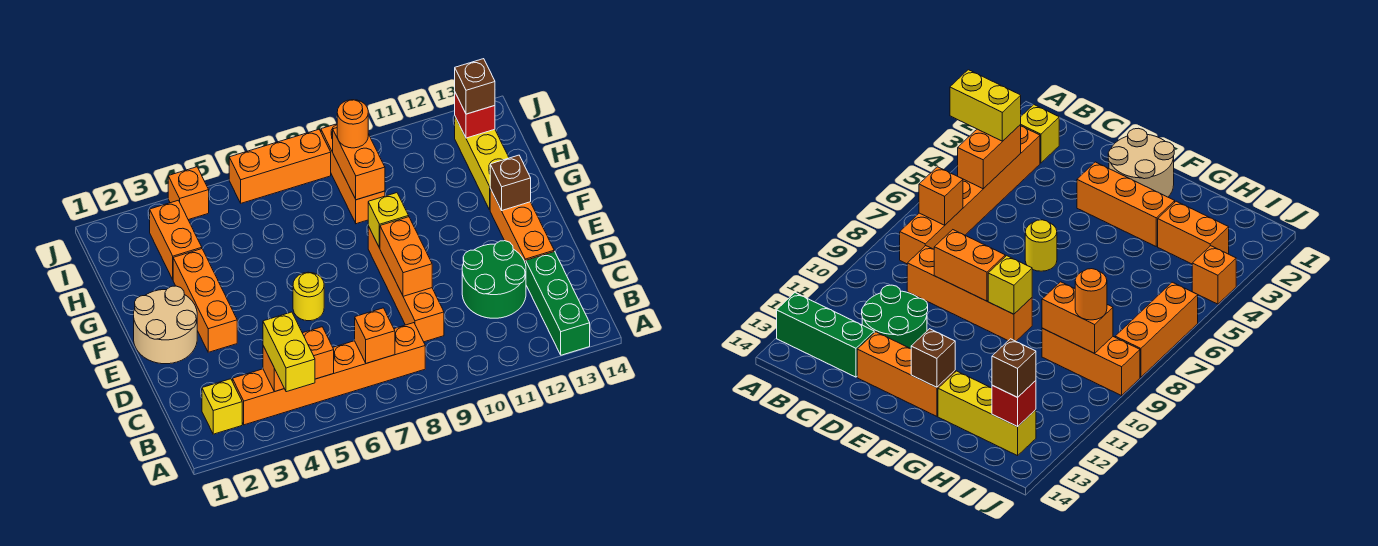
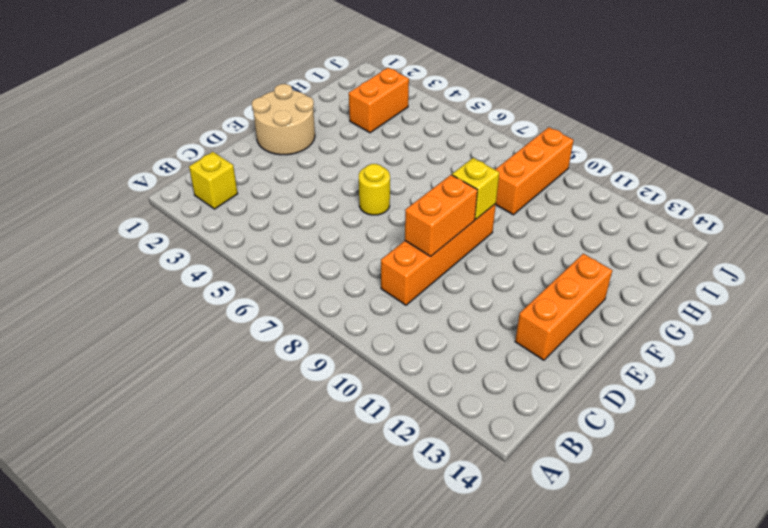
none -> green brick A13:C13 level 1
none -> orange brick B3:B8 level 1
none -> green round brick C11:D12 level 1

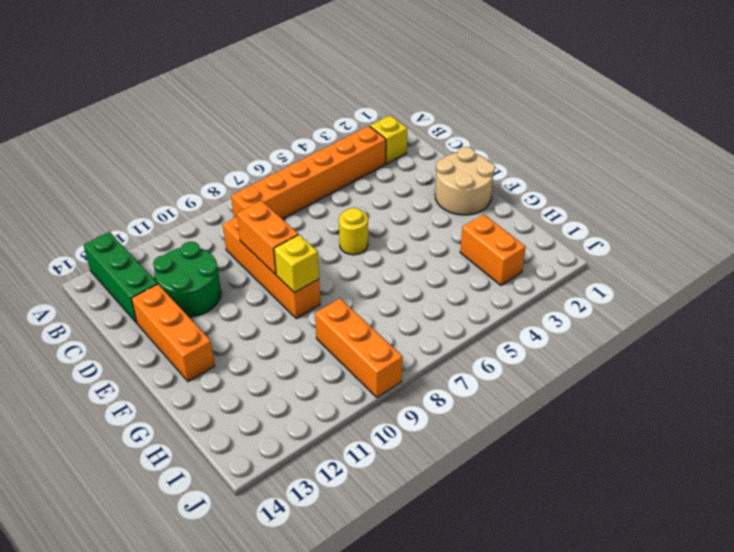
none -> orange brick E3:G3 level 1
none -> yellow brick G13:I13 level 1
none -> orange brick J4 level 1

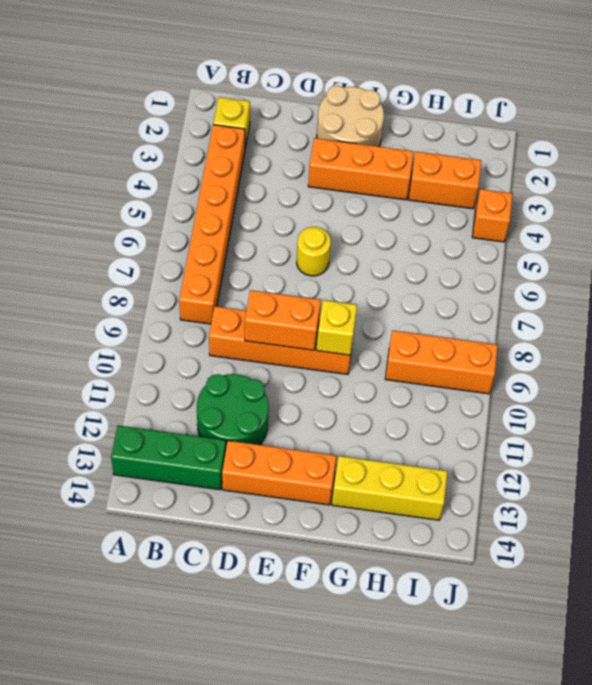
none -> orange brick J6:J8 level 1
none -> orange brick B4:B5 level 2
none -> orange brick B7 level 2

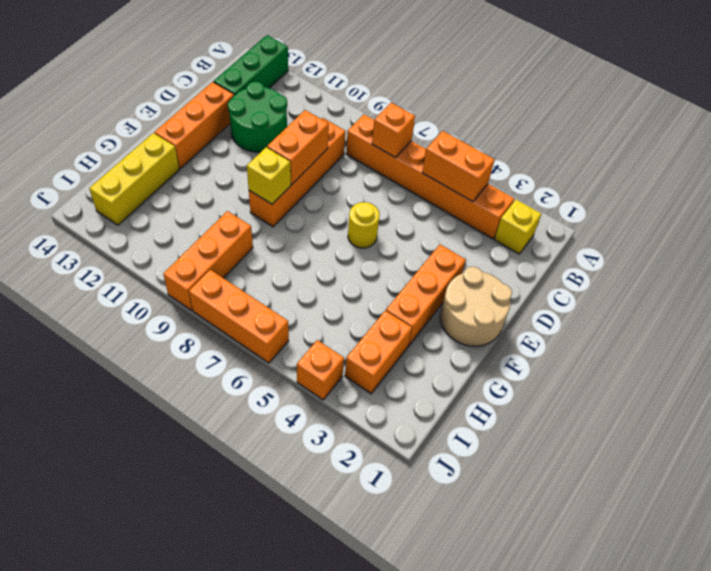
none -> brown brick F13 level 2
none -> orange brick H9:I9 level 2
none -> red brick I13 level 2

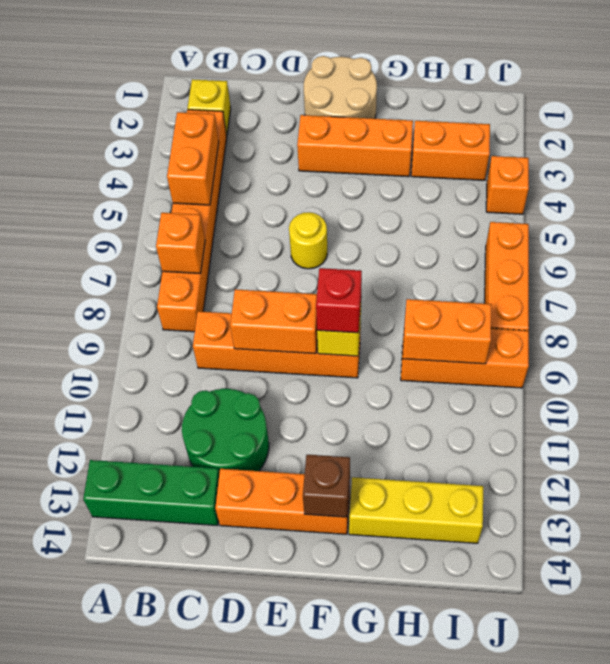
red brick F9 level 3 -> red brick I13 level 2
none -> yellow brick A4:B4 level 3
none -> orange round brick I9 level 3
none -> brown brick I13 level 3

